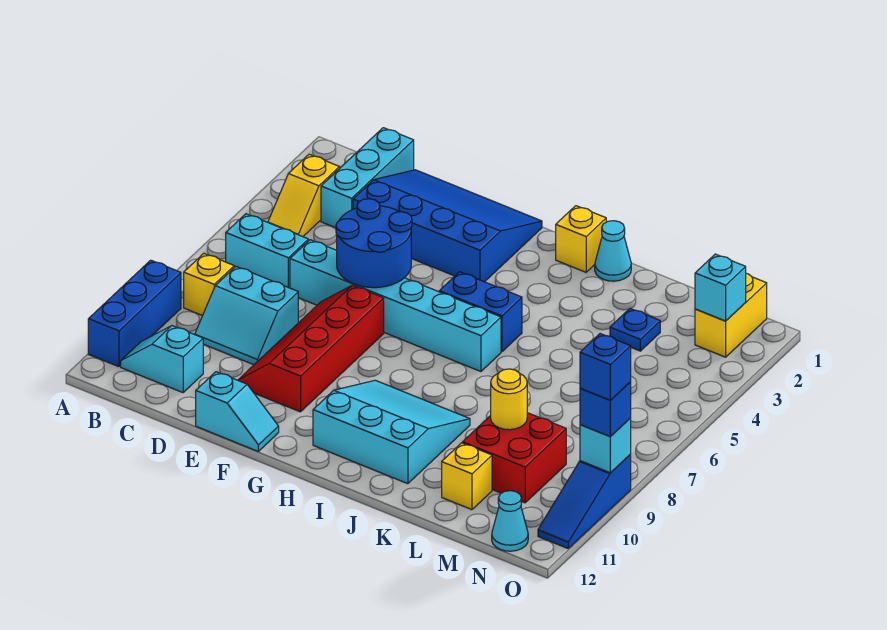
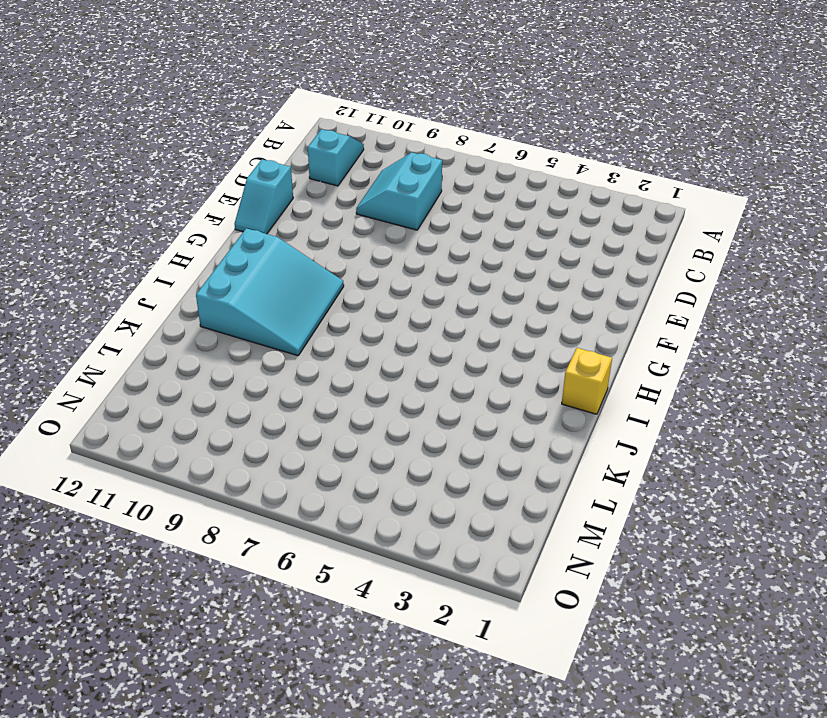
none -> blue brick A9:A11 level 1
none -> yellow slope B3:B4 level 1 top 3
none -> cyan brick B6:C6 level 1

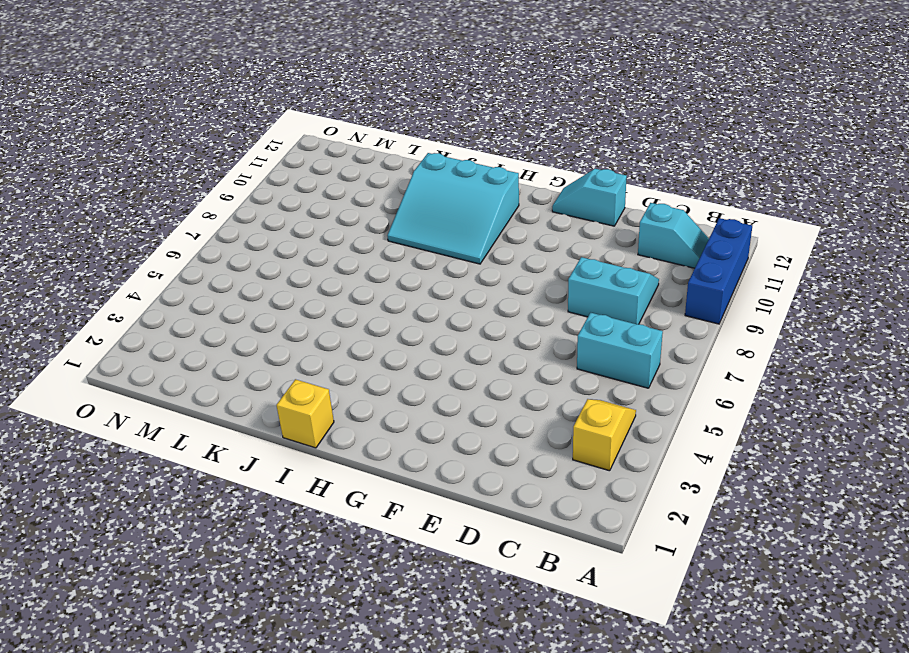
none -> yellow brick B8 level 1
none -> cyan brick C1:C3 level 1
none -> blue slope D1:G3 level 1 top 3

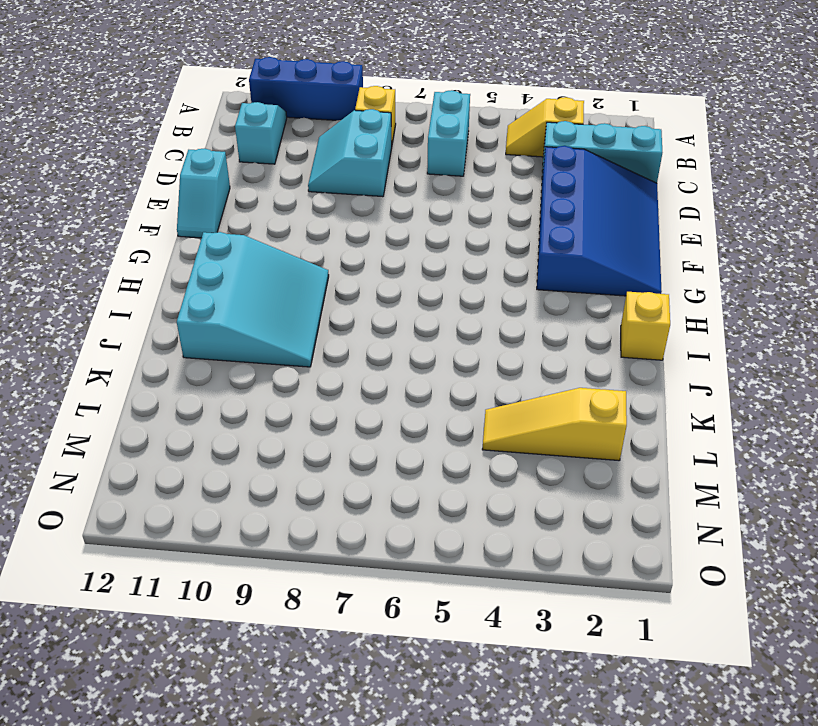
yellow slope L2:L4 level 1 top 2 -> blue plate L3 level 1
none -> cyan brick D6:I6 level 1
none -> red slope E7:F10 level 1 top F
none -> blue brick H5:I5 level 1

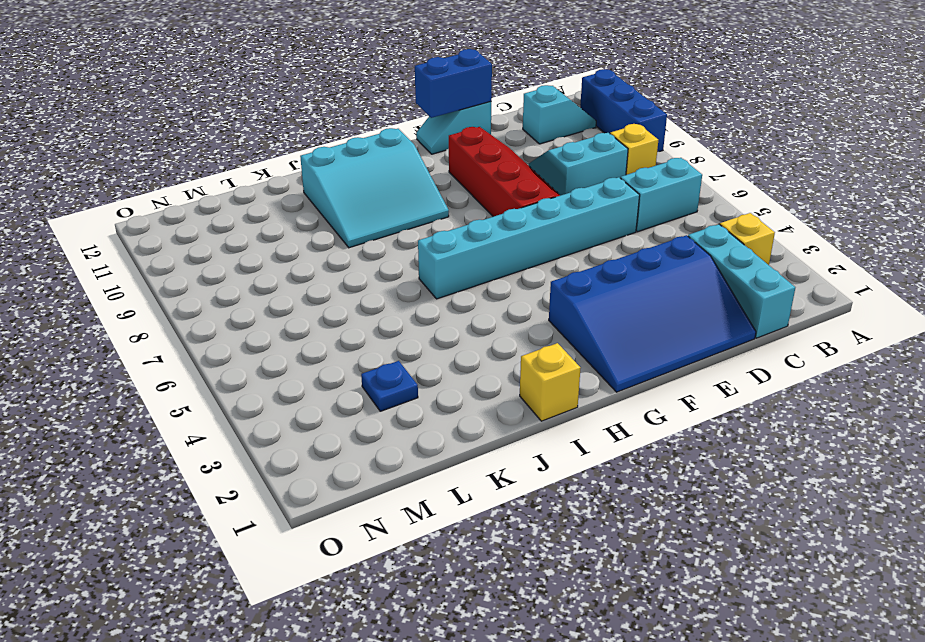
blue brick E12:F12 level 2 -> blue brick H5:I5 level 1
none -> cyan cone J1 level 1
none -> red brick L9:M10 level 1
none -> yellow brick L11 level 1

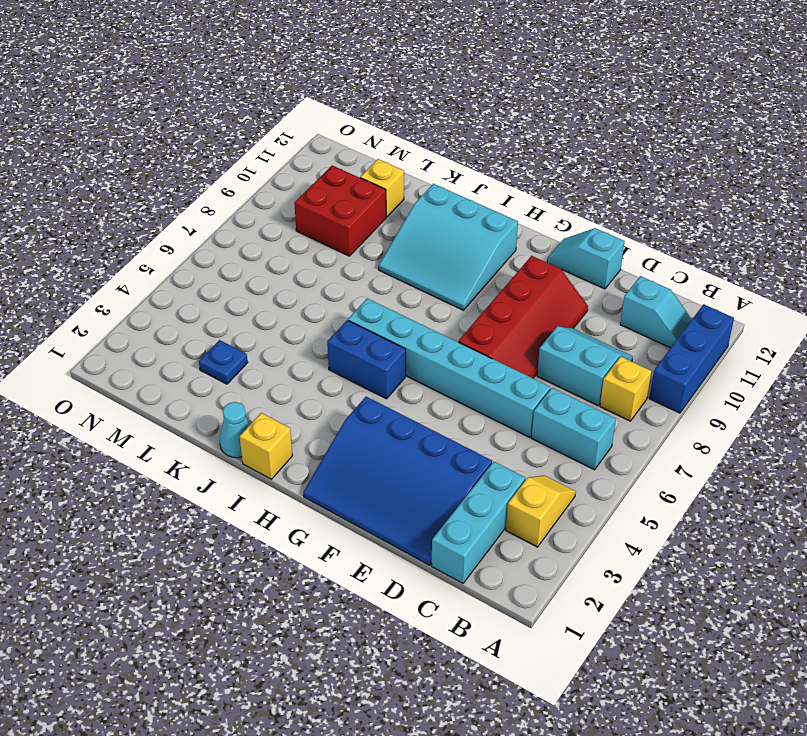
none -> yellow brick N1:N2 level 1
none -> cyan cone N12 level 1
none -> blue slope O9:O11 level 1 top 9

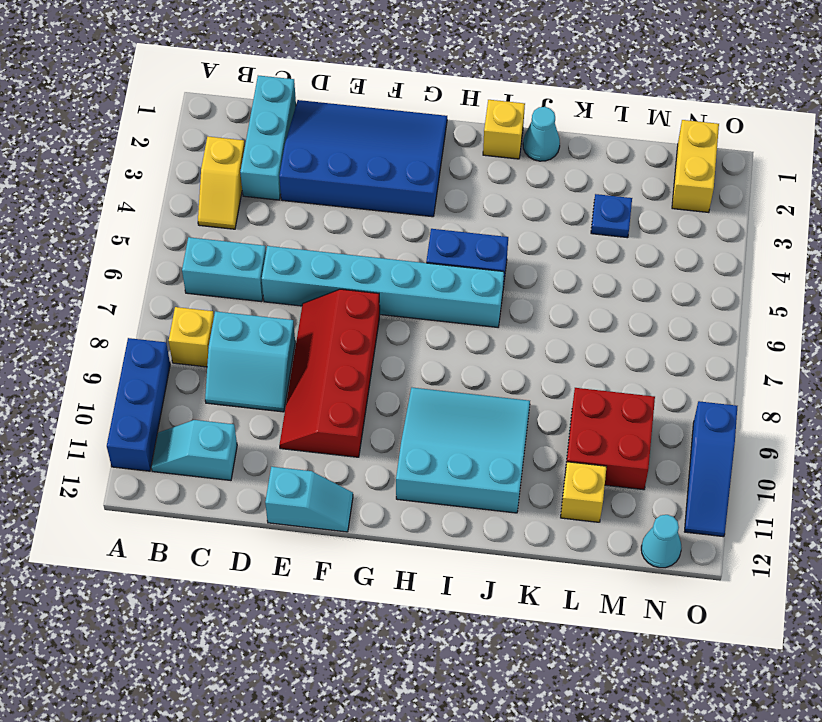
none -> blue round brick E5:F6 level 2
none -> yellow round brick L9 level 2
none -> cyan brick N2 level 2

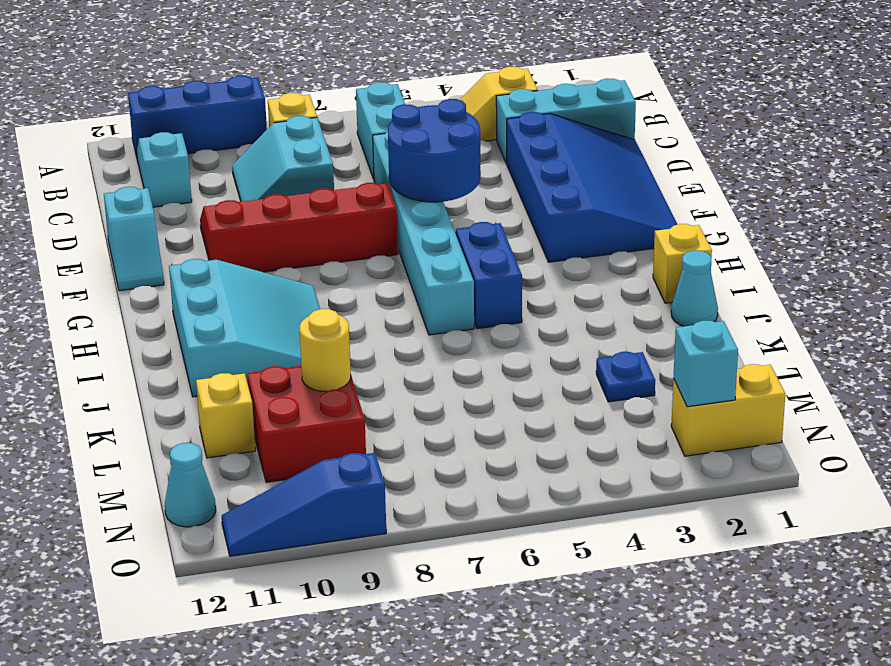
none -> cyan brick O9 level 2
none -> blue brick O9 level 3
none -> blue brick O9 level 4

